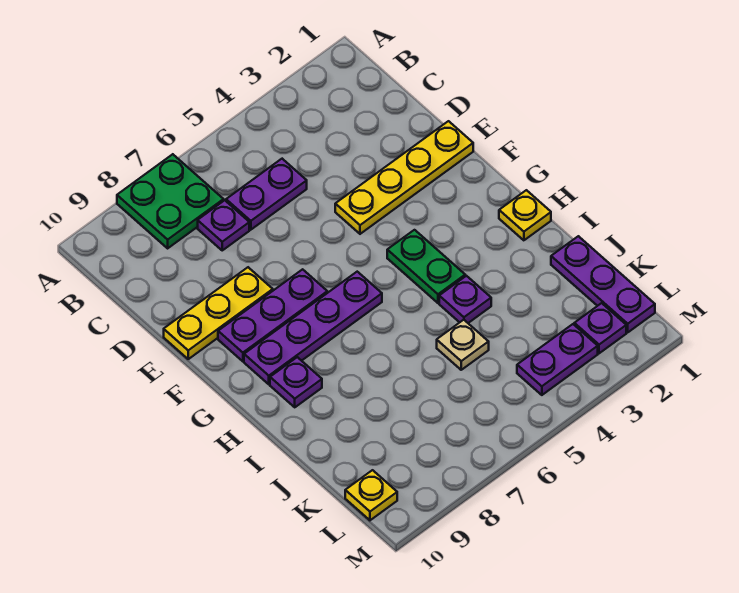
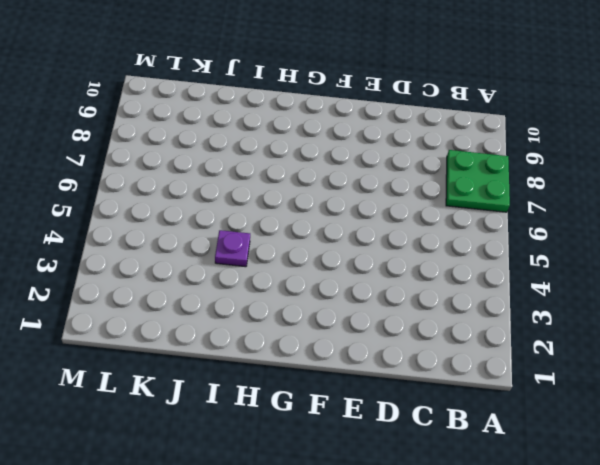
none -> purple plate C5:C6 level 1
none -> purple plate C7 level 1
none -> yellow plate E1:E4 level 1

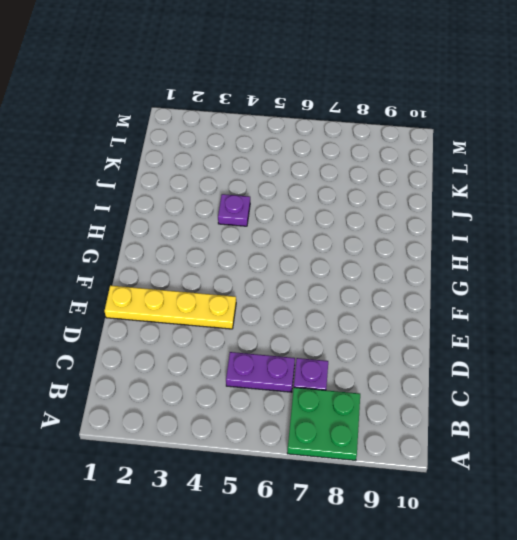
none -> yellow plate E8:E10 level 1
none -> purple plate F7:F9 level 1
none -> green plate G4:H4 level 1

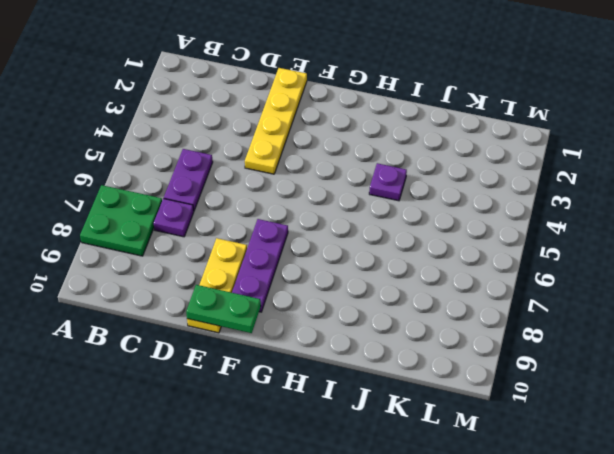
green plate E10:F10 level 2 -> green plate G4:H4 level 1
none -> purple plate G6:G9 level 1
none -> yellow plate H1 level 1
none -> purple plate H9 level 1

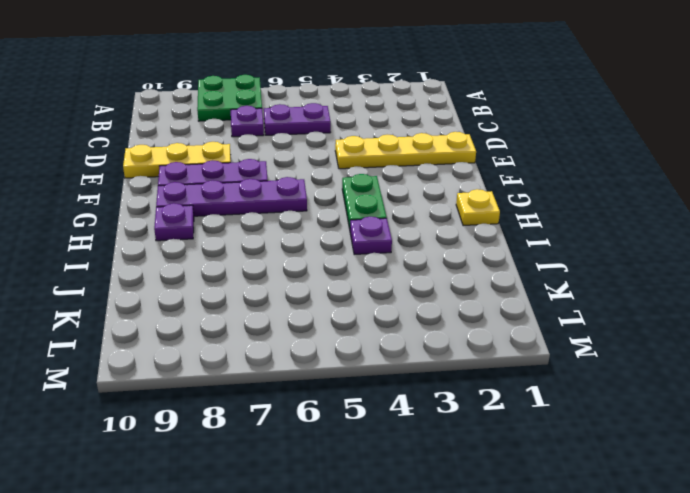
none -> purple plate J1:L1 level 1
none -> tan plate J5 level 1
none -> purple plate L2 level 1

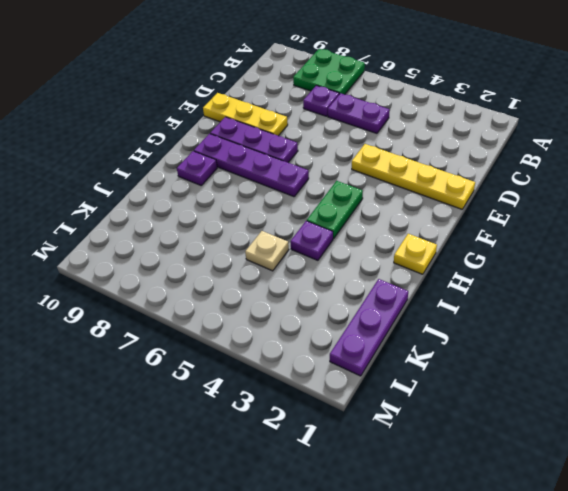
none -> purple plate L2 level 1
none -> purple plate L3:L4 level 1
none -> yellow plate L10 level 1

